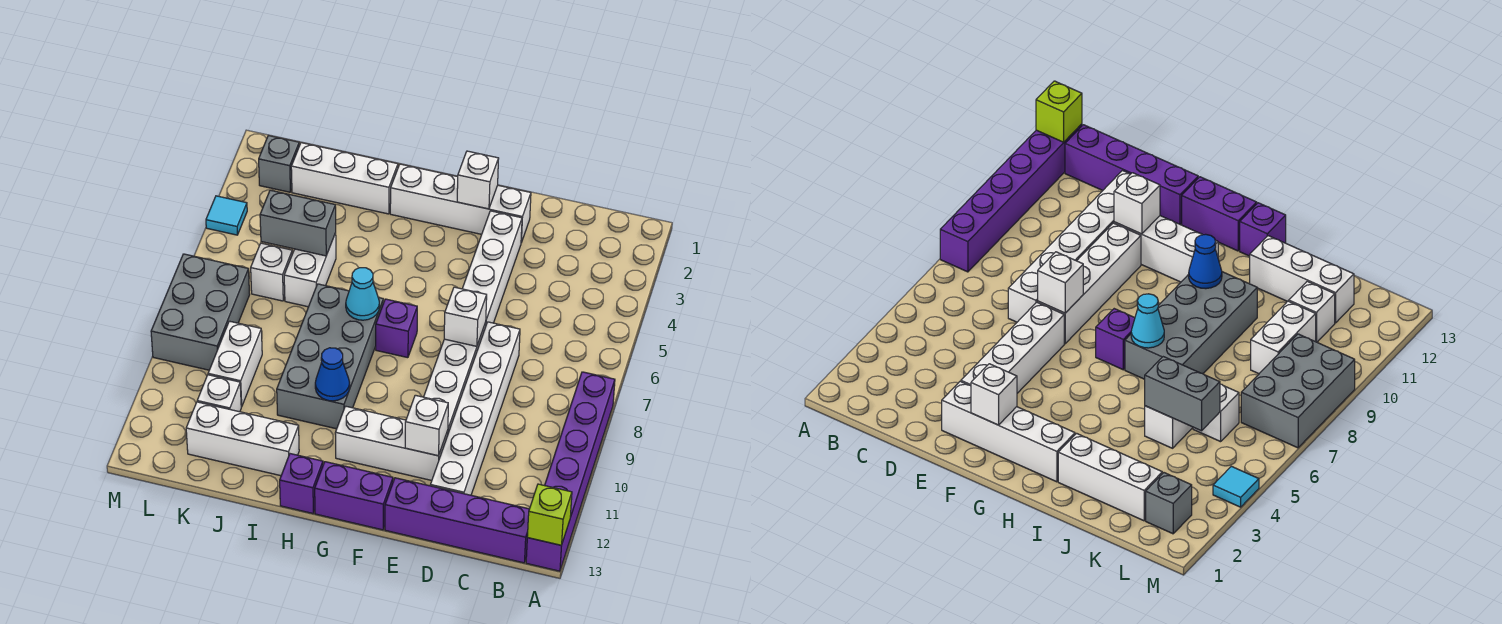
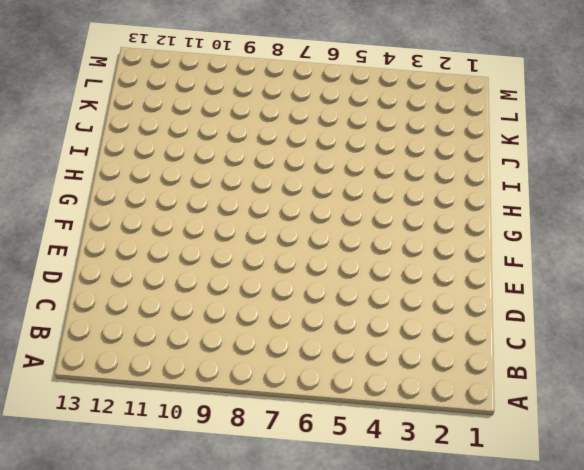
none -> purple brick A8:A13 level 1
none -> purple brick B13:E13 level 1
none -> white brick D7:D12 level 1

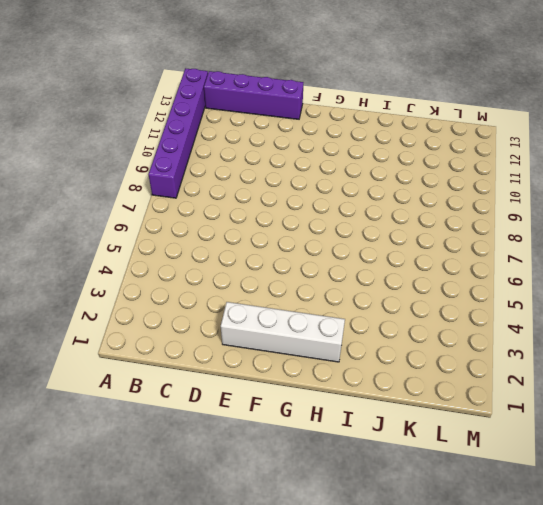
none -> white brick D7:D12 level 1
none -> white brick E3:E6 level 1
none -> white brick E7:E10 level 1

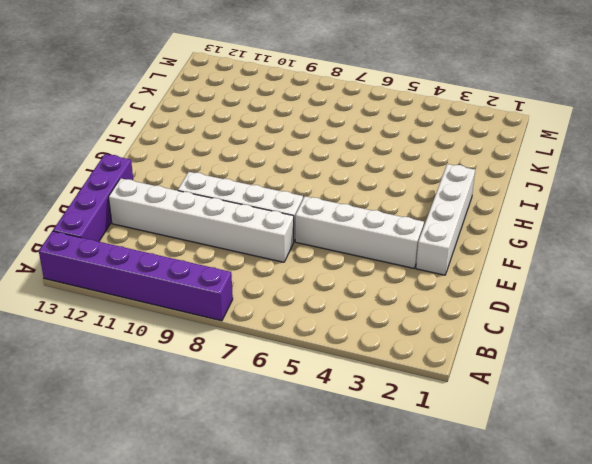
none -> white brick E11:G11 level 1
none -> purple brick F13:G13 level 1
none -> purple brick G7 level 1

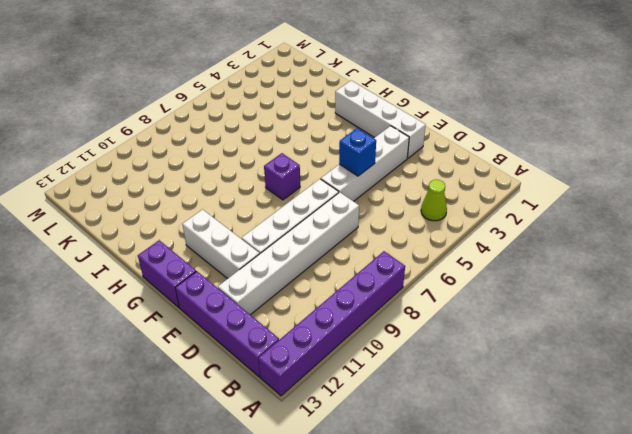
lime cone B4 level 1 -> none
blue brick E5 level 2 -> none
none -> grey brick H7:I10 level 1
none -> purple brick H13 level 1
none -> white brick I2:K2 level 1

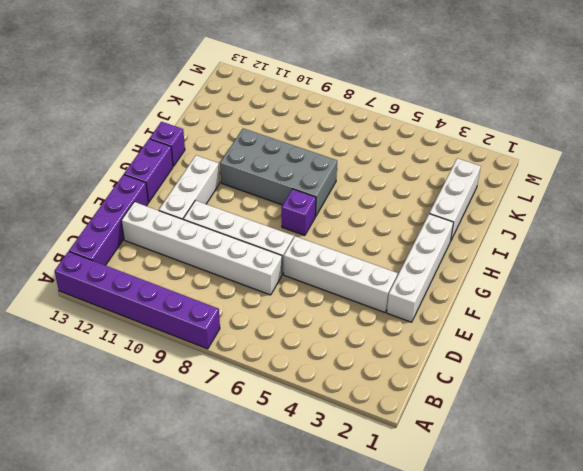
none -> white brick I12:K12 level 1
none -> white brick J5:J6 level 1
none -> white brick K6 level 1

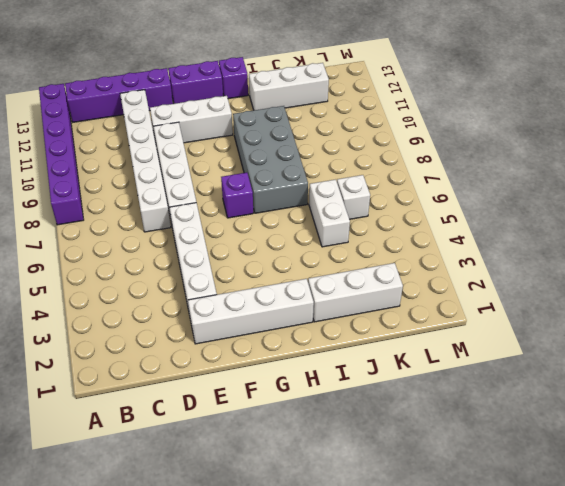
none -> white brick K9:K10 level 1
none -> white brick K11 level 1
none -> grey brick L2 level 1

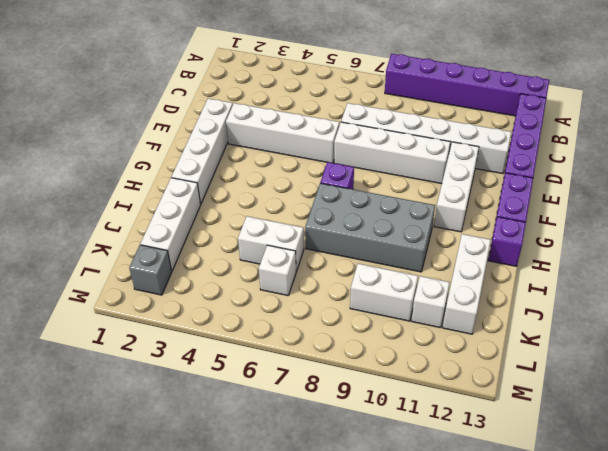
none -> grey brick L7:M9 level 1
none -> cyan tile M4 level 1
none -> lime brick A13 level 2

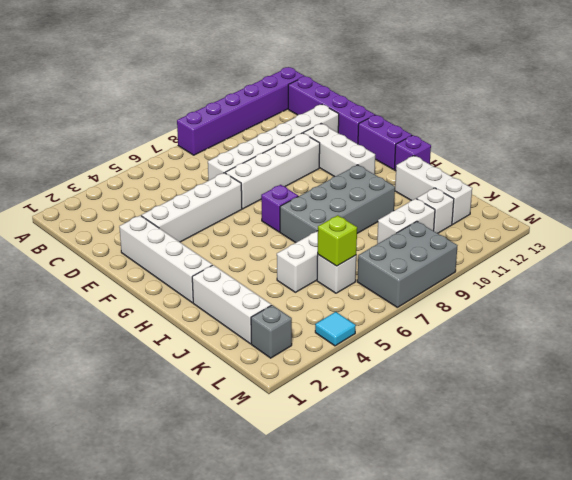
lime brick K6 level 2 -> lime brick A13 level 2
none -> white brick E7 level 2
none -> white brick E11 level 2
none -> white brick F2 level 2

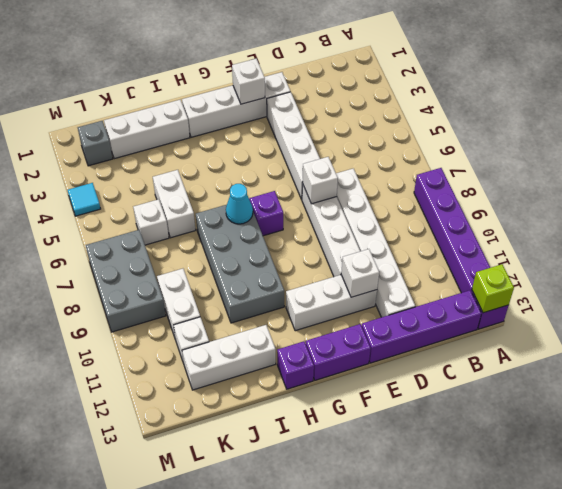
none -> blue cone H10 level 2
none -> grey brick J5:K5 level 2

